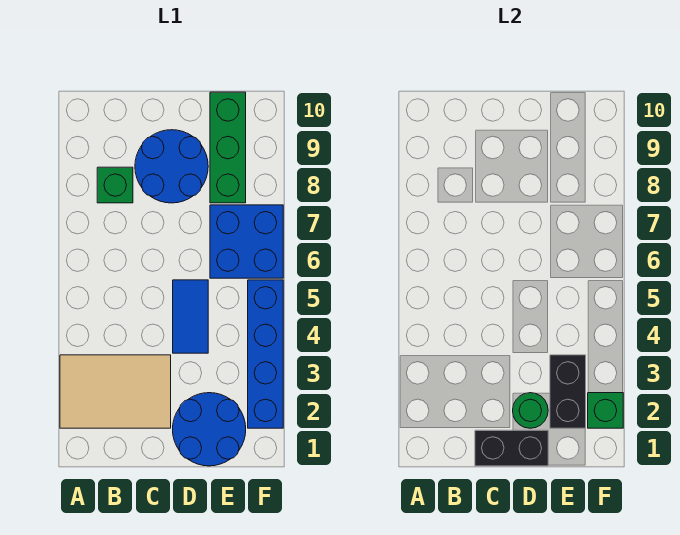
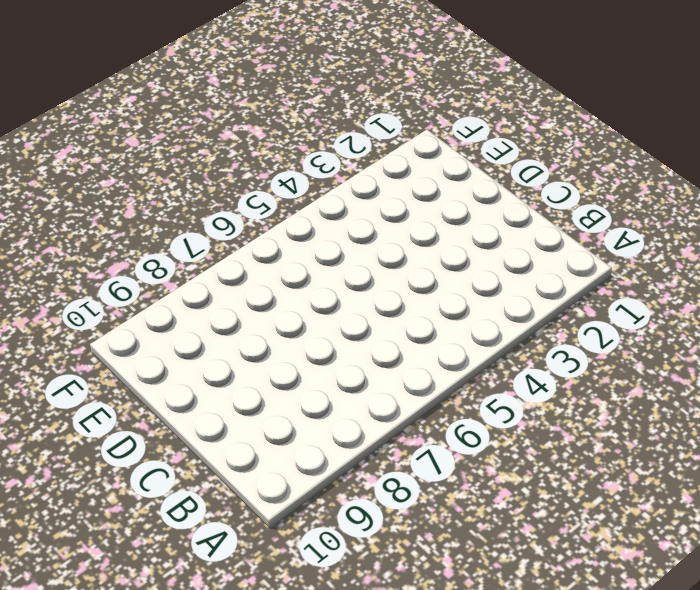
none -> tan tile A2:C3 level 1
none -> green brick B8 level 1
none -> blue round brick C8:D9 level 1

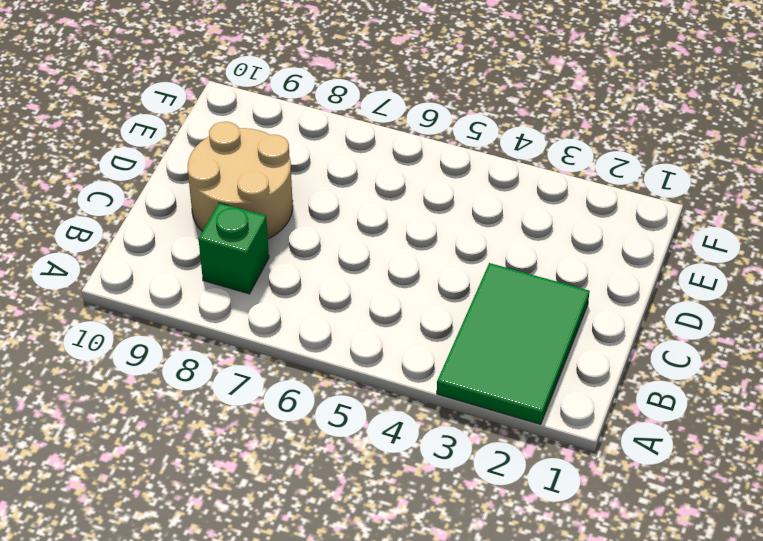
green tile A2:C3 level 1 -> tan tile A2:C3 level 1
tan round brick C8:D9 level 1 -> blue round brick C8:D9 level 1
none -> blue round brick D1:E2 level 1
none -> blue tile D4:D5 level 1
none -> blue brick E6:F7 level 1

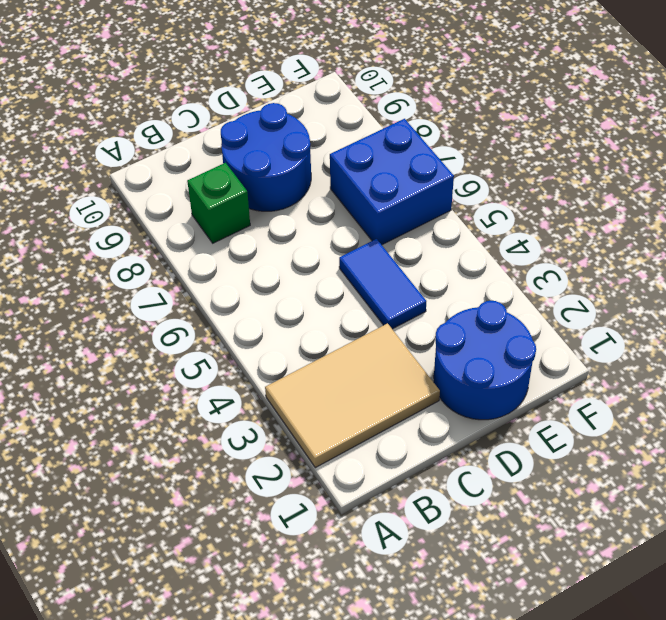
none -> green brick E8:E10 level 1
none -> blue brick F2:F5 level 1
none -> black brick C1:D1 level 2

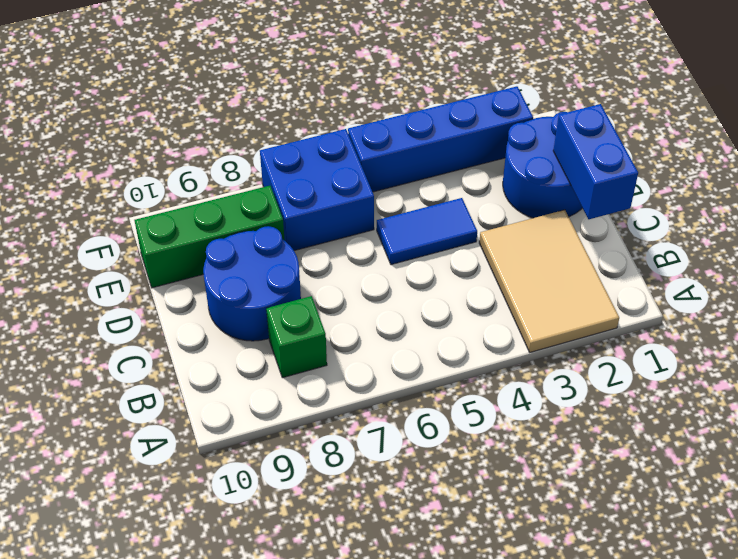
blue brick C1:D1 level 2 -> black brick C1:D1 level 2
none -> green round brick D2 level 2
none -> black brick E2:E3 level 2
none -> green brick F2 level 2

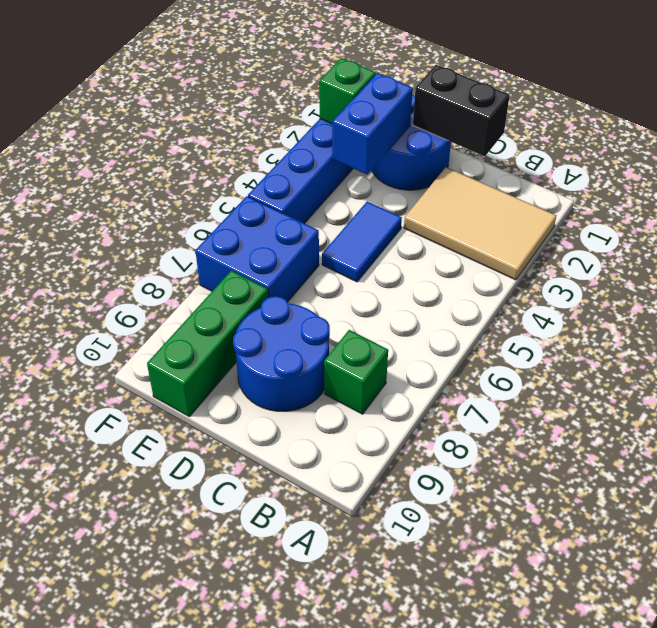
blue brick E2:E3 level 2 -> black brick E2:E3 level 2
none -> green round brick D2 level 2

